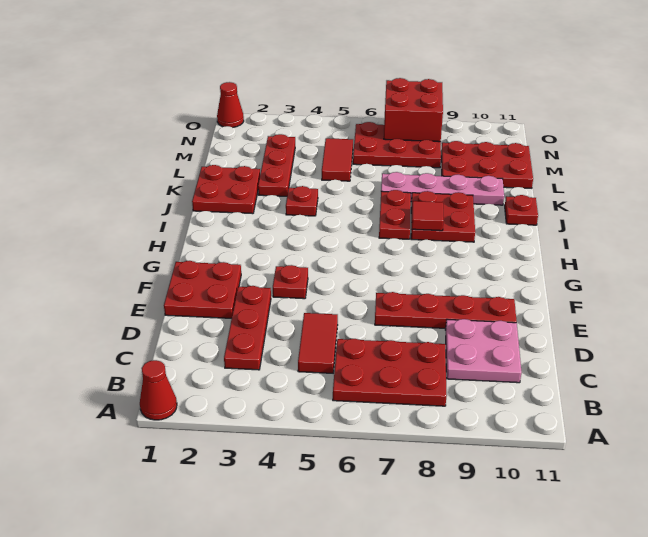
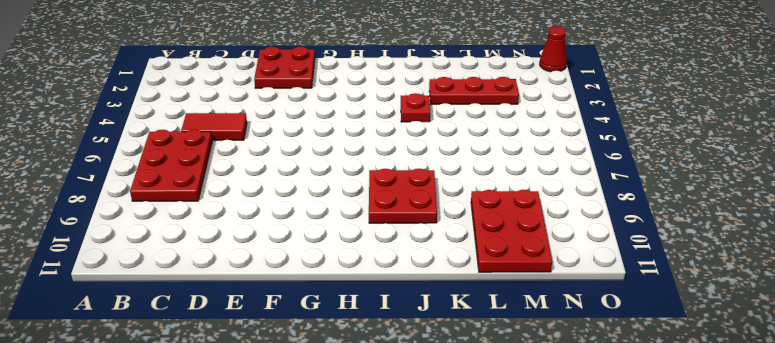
none -> red cone A1 level 1
none -> red plate C3:E3 level 1
none -> pink plate C9:D10 level 1

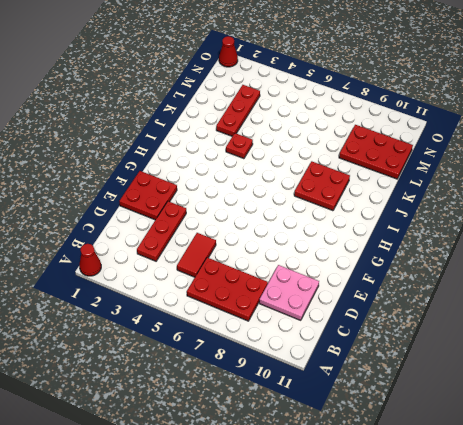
none -> red plate E7:E10 level 1
none -> red plate F4 level 1
none -> red plate I7:J7 level 1

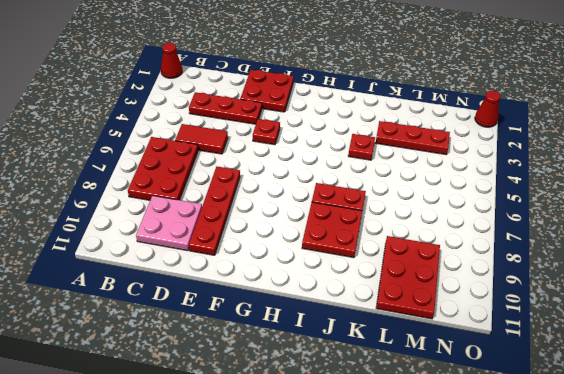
none -> red plate J1:K2 level 1
none -> red plate J11 level 1
none -> pink plate K7:K10 level 1

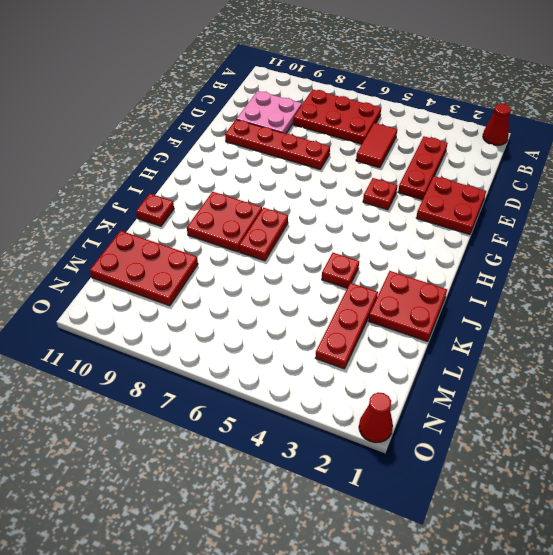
none -> pink plate K7:K10 level 1
none -> red tile L5:M5 level 1
none -> red plate M6:N8 level 1

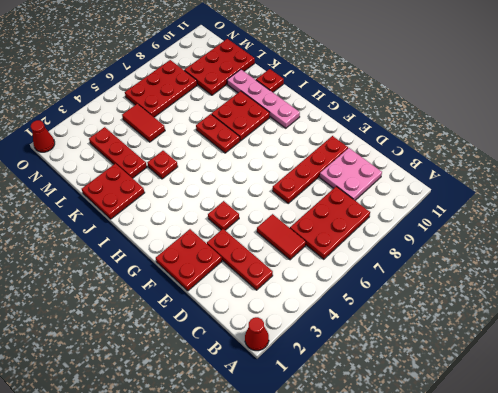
pink plate H10:K10 level 1 -> pink plate K7:K10 level 1
none -> red tile I8 level 2
none -> red brick N7:O8 level 2

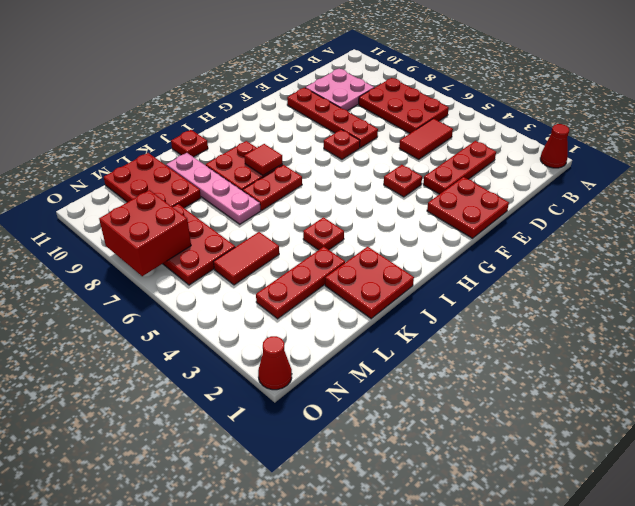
red plate F7 level 1 -> none

